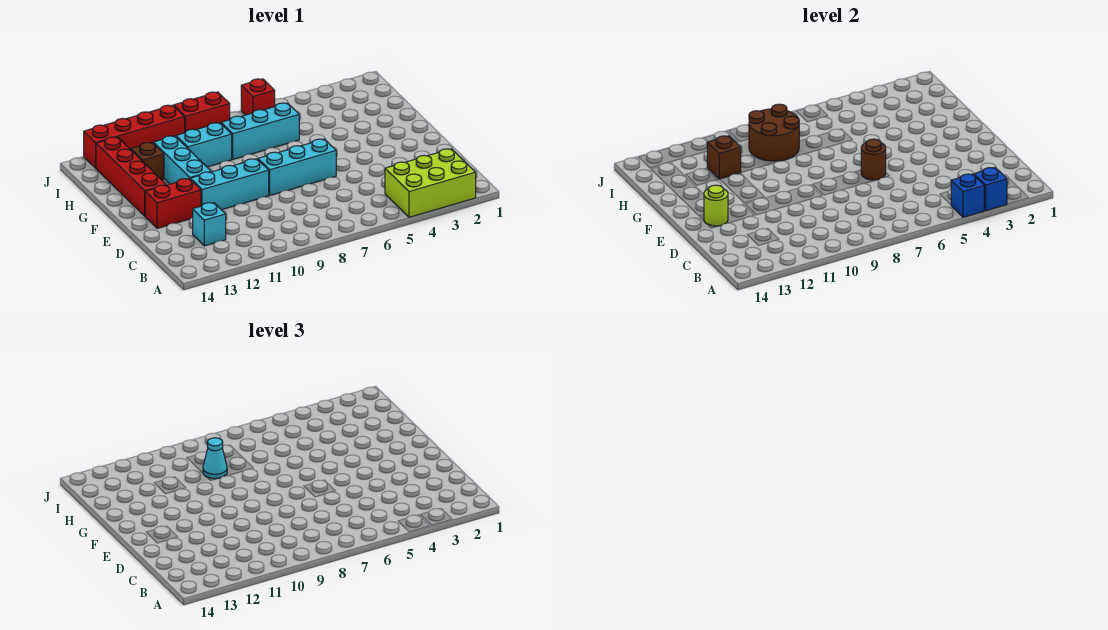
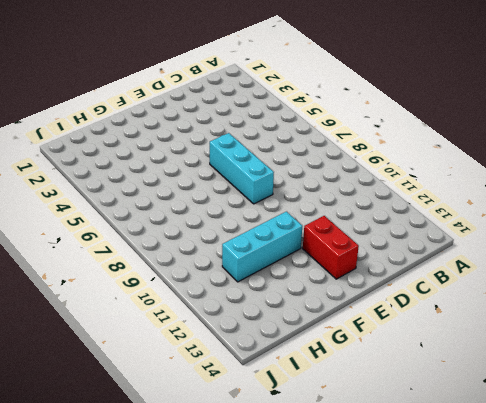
none -> lime brick A2:B4 level 1
none -> cyan brick C12 level 1
none -> cyan brick E9:E11 level 1

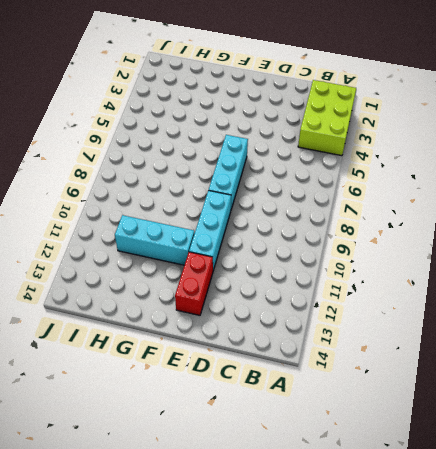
none -> cyan brick C12 level 1
none -> red brick F13:I13 level 1
none -> cyan brick H6:H8 level 1

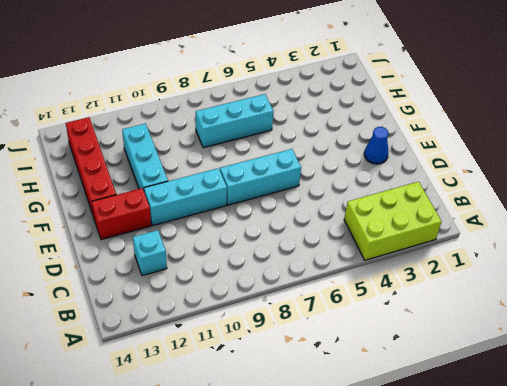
blue cone E2 level 1 -> none
none -> cyan brick H9:H10 level 1
none -> brown brick H12 level 1
none -> red brick J6 level 1

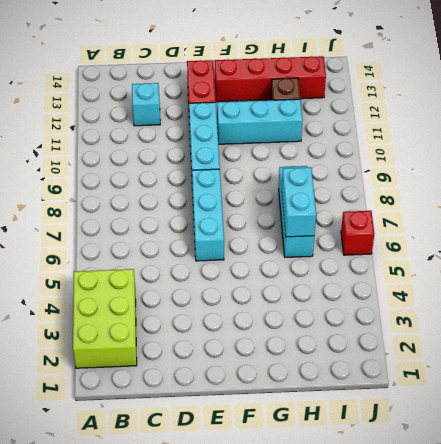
cyan brick H6:H7 level 2 -> cyan brick H9:H10 level 1
none -> red brick J8:J9 level 1
none -> red brick J10:J13 level 1
none -> blue brick A3 level 2

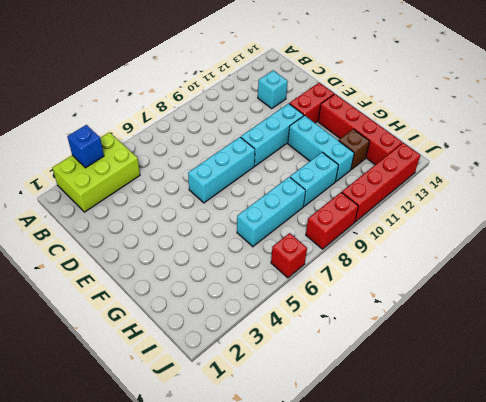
none -> blue brick A4 level 2
none -> brown round brick E6 level 2
none -> lime round brick E13 level 2

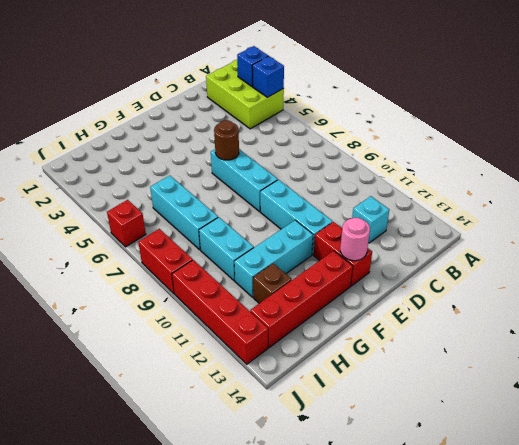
pink round brick E13 level 2 -> lime round brick E13 level 2
none -> brown round brick H8:I9 level 2
none -> brown brick H11 level 2
none -> cyan cone H9 level 3

